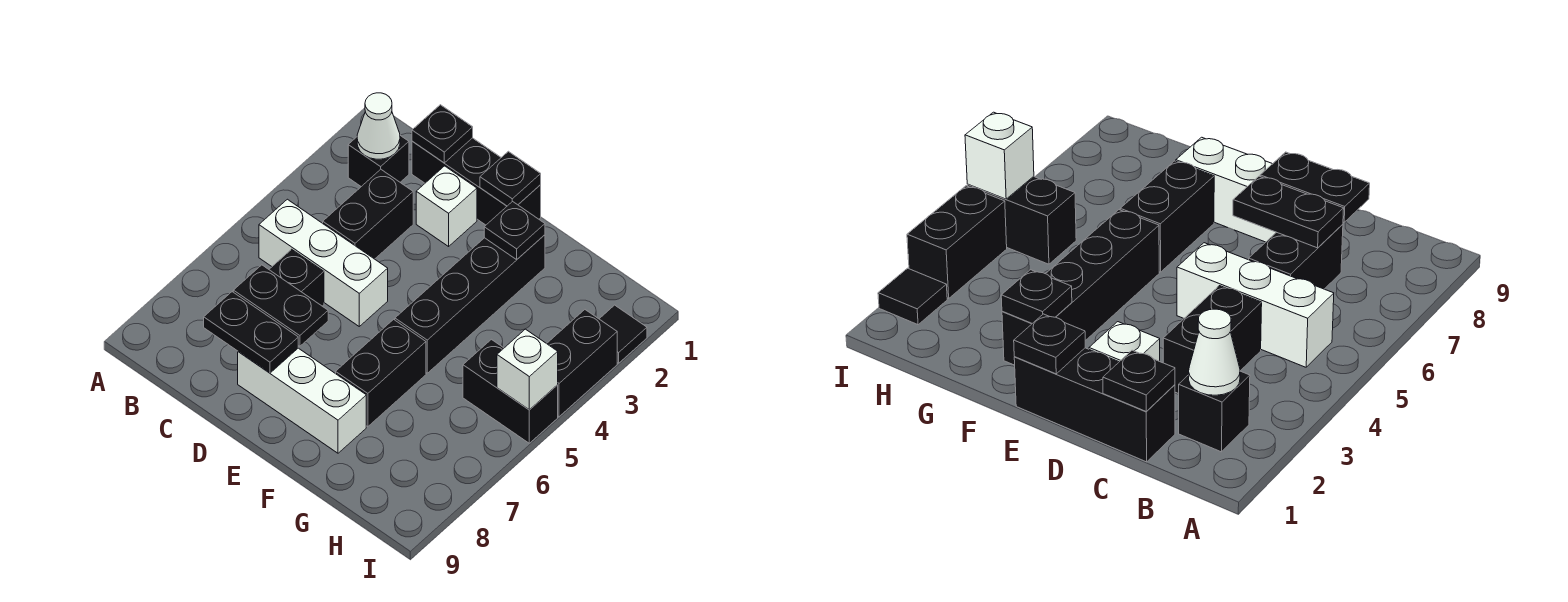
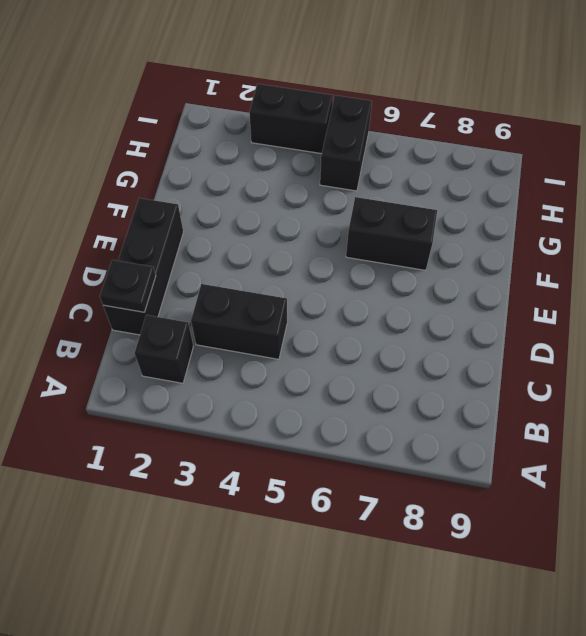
none -> white brick B5:D5 level 1
none -> black brick C6:C7 level 1
none -> white brick D2 level 1

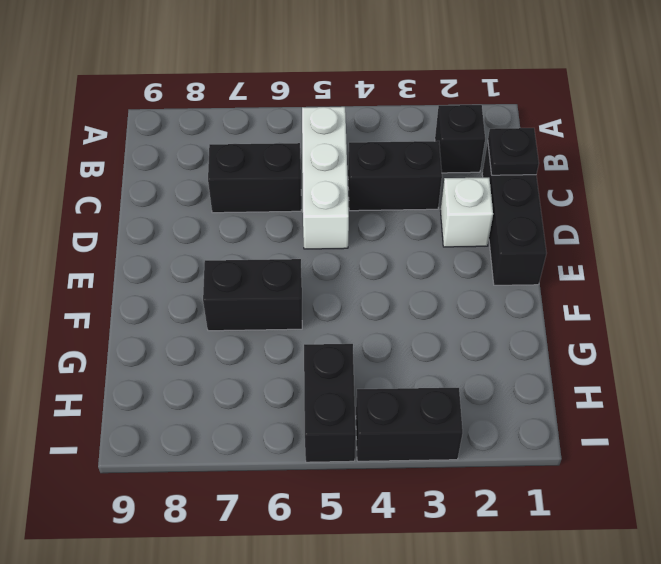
none -> white brick D8:F8 level 1
none -> black brick F2:F5 level 1
none -> black tile I2 level 1

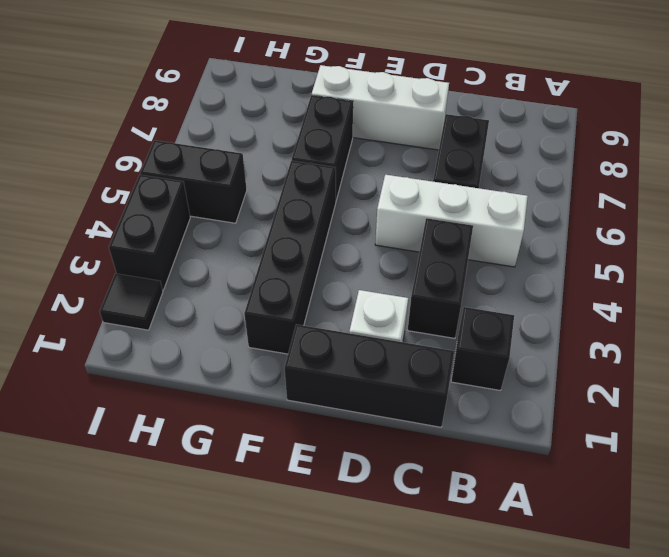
none -> white cone B2 level 2
none -> black plate C1 level 2
none -> black plate C7:D7 level 2

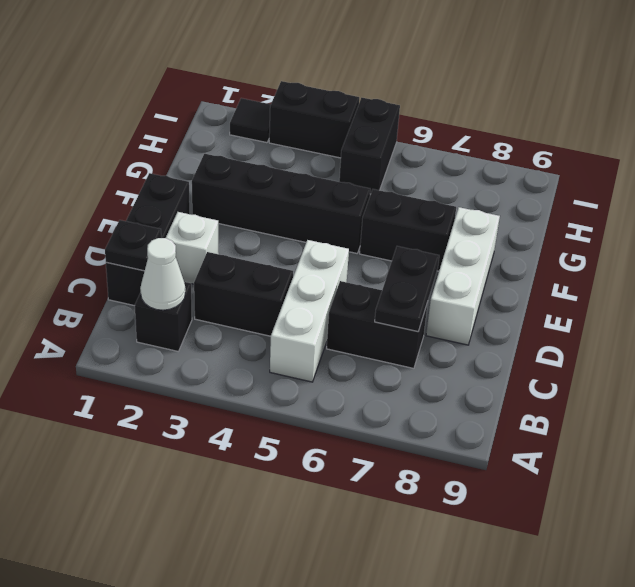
none -> black plate C8:D8 level 2
none -> black plate E1 level 2
none -> black plate F2 level 2

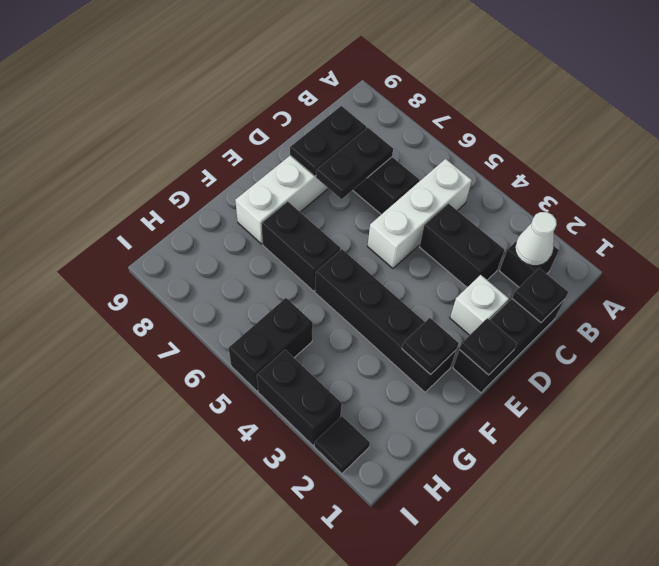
none -> white brick I5 level 2

